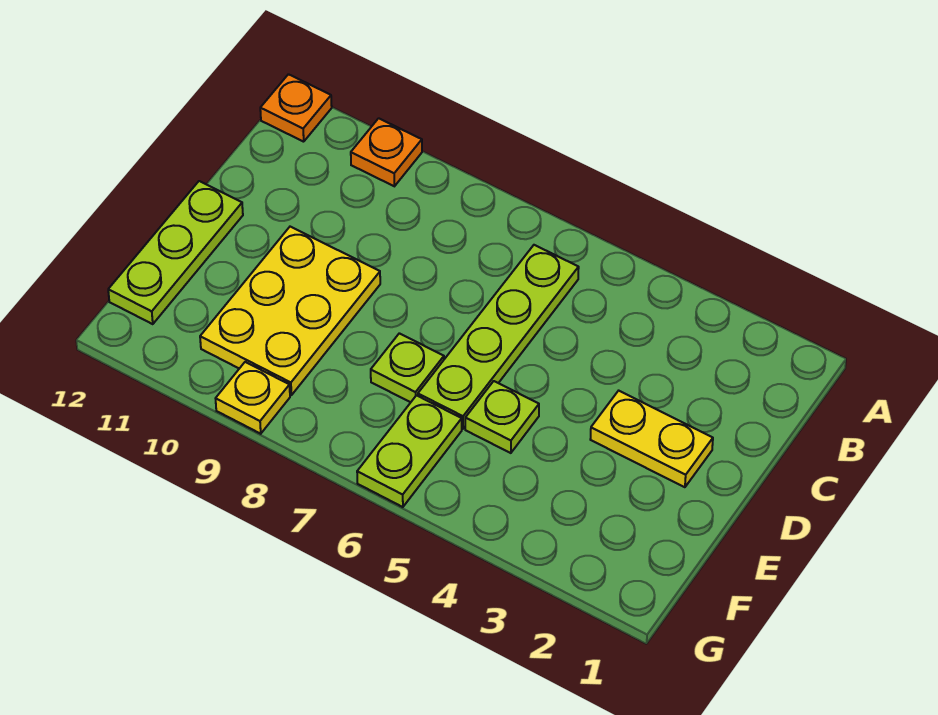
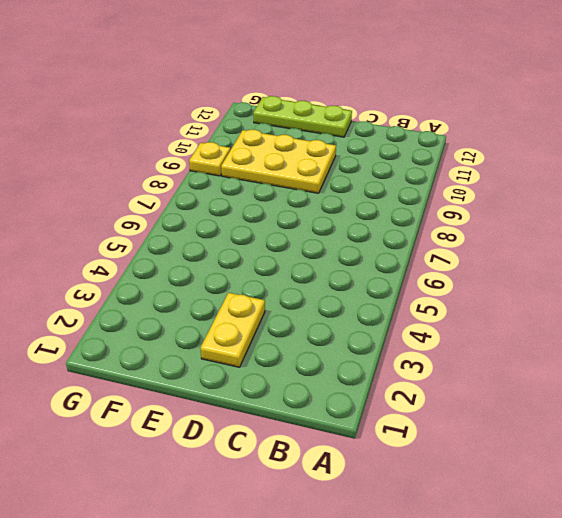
none -> orange plate A10 level 1
none -> orange plate A12 level 1

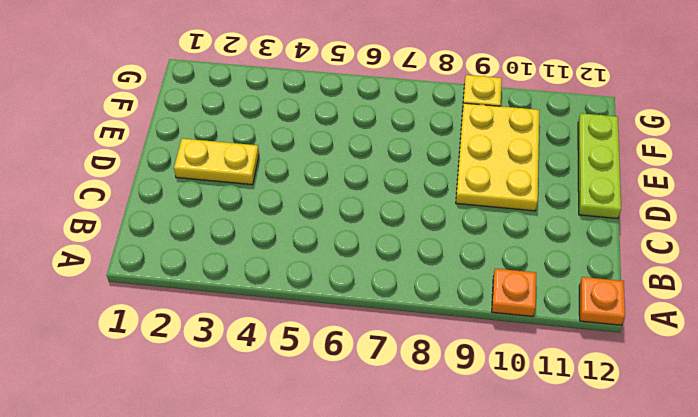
none -> lime plate B6:E6 level 1
none -> lime plate E5 level 1

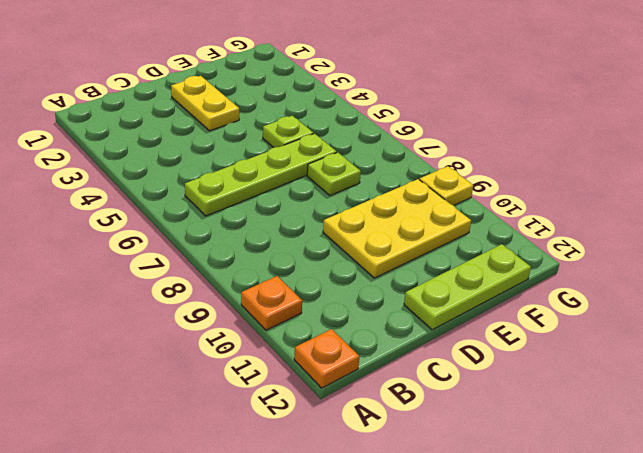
none -> lime plate F6:G6 level 1

